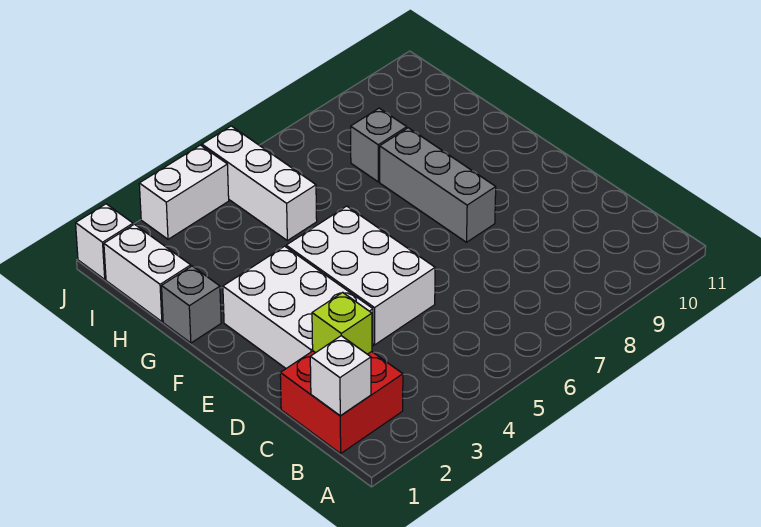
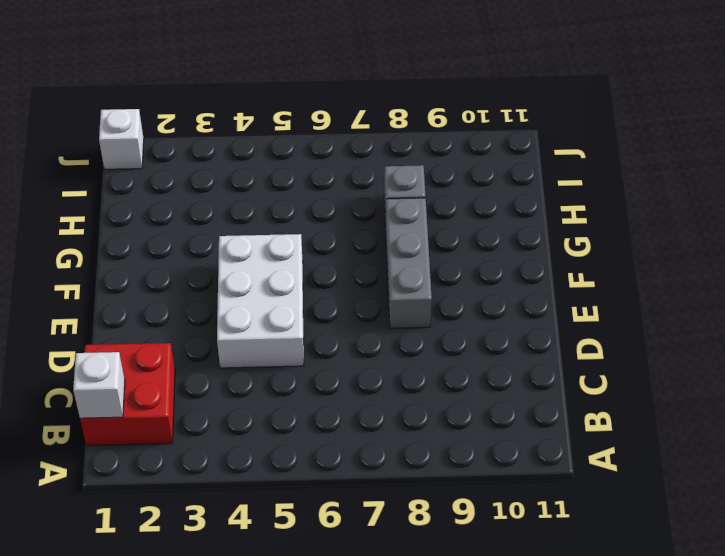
none -> white brick D2:F3 level 1
none -> grey brick G1 level 1
none -> white brick H1:I1 level 1

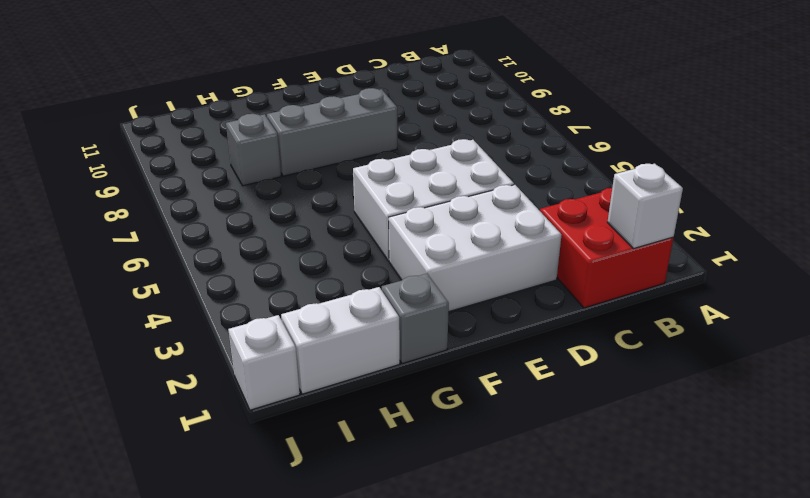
none -> white brick H5:J5 level 1
none -> white brick J3:J4 level 1
none -> lime brick C2 level 2

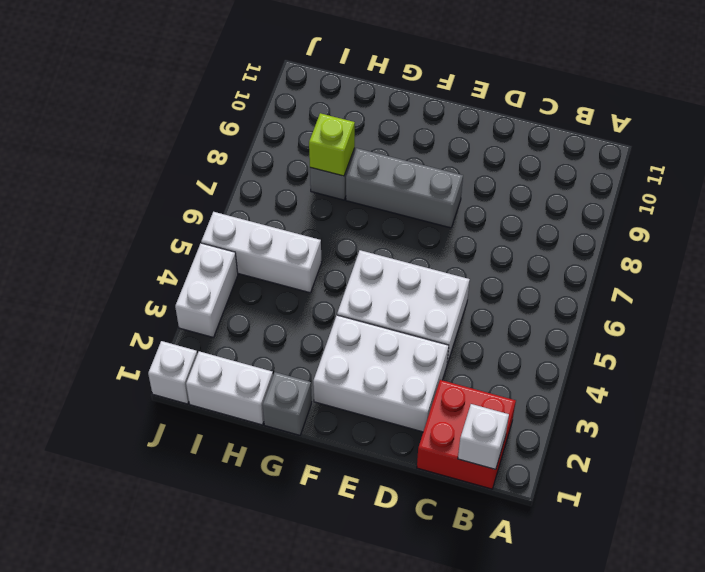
lime brick H8 level 2 -> lime brick C2 level 2

